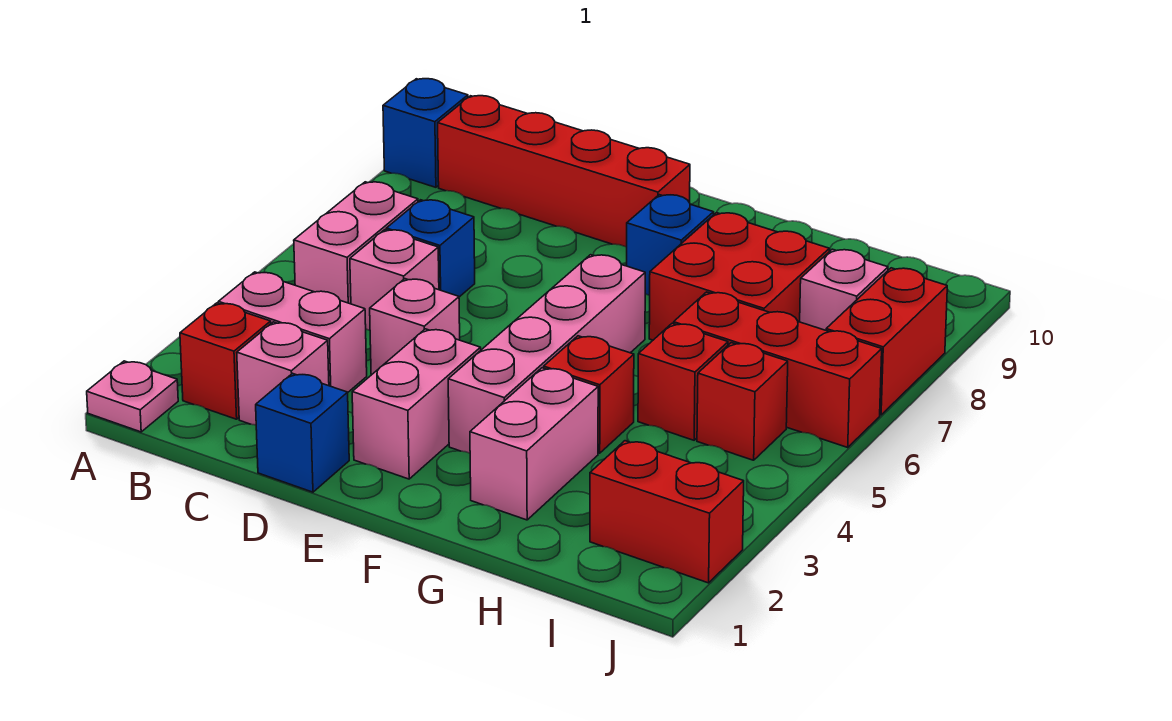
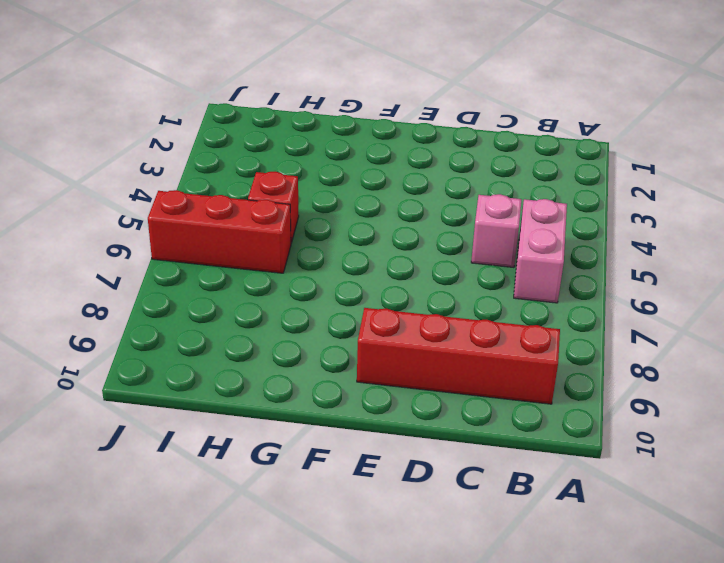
none -> pink plate A1 level 1
none -> blue brick A9 level 1
none -> red brick B2 level 1

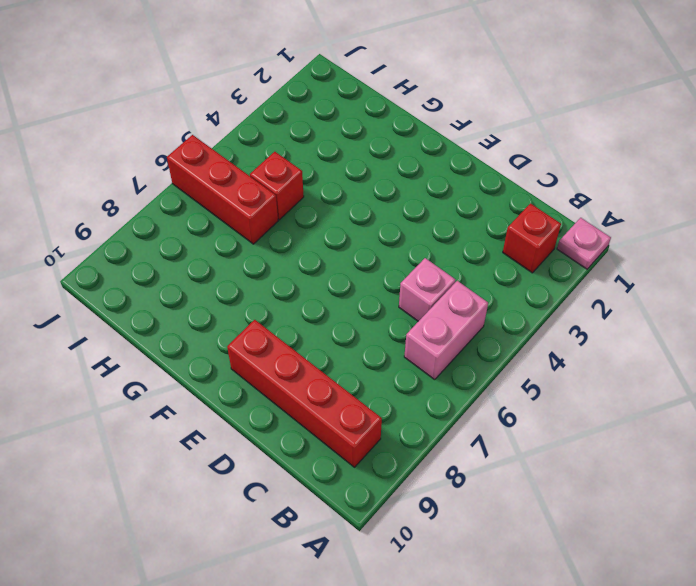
none -> blue brick A9 level 1
none -> pink brick B3:C3 level 1
none -> pink brick C2 level 1

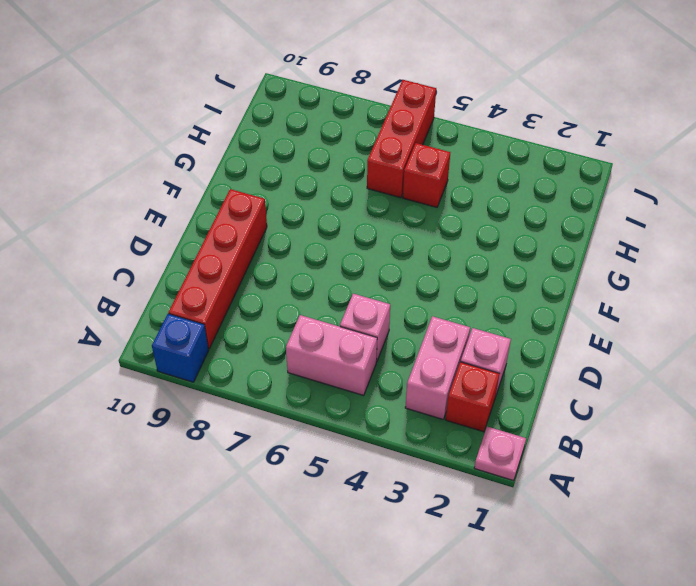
none -> blue brick C6 level 1
none -> blue brick D1 level 1
none -> pink brick D4 level 1

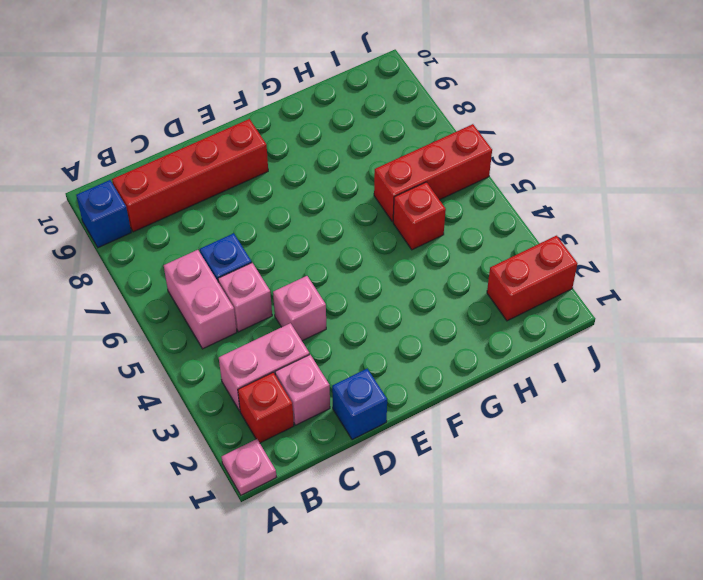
none -> pink brick E2:E3 level 1
none -> pink brick F3:F6 level 1
none -> blue brick F8 level 1

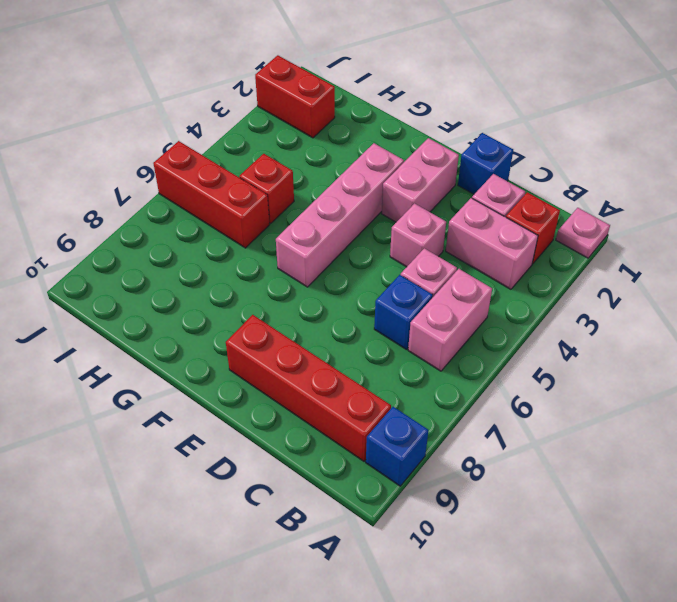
none -> blue brick F8 level 1
none -> pink brick G2:G3 level 1
none -> red brick G4 level 1

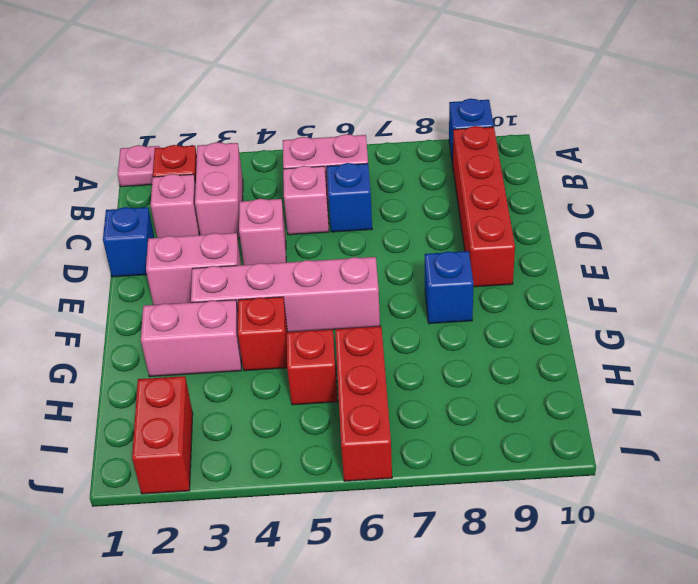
none -> red brick G7:H8 level 1
none -> red brick I5 level 1
none -> pink brick I8 level 1

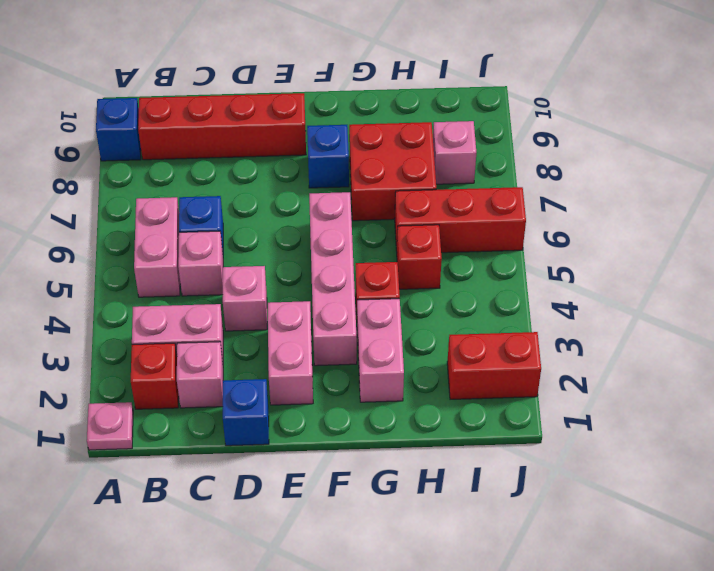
none -> red brick I5 level 1
none -> red brick J7:J8 level 1

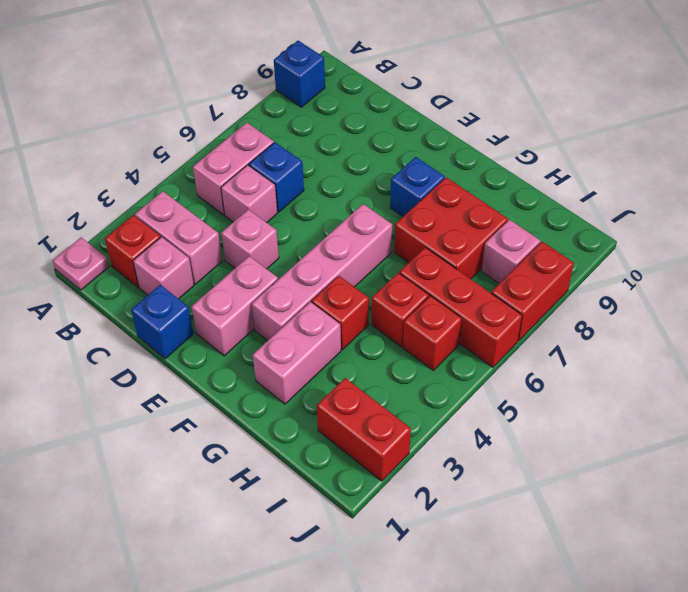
none -> red brick B9:E9 level 1

